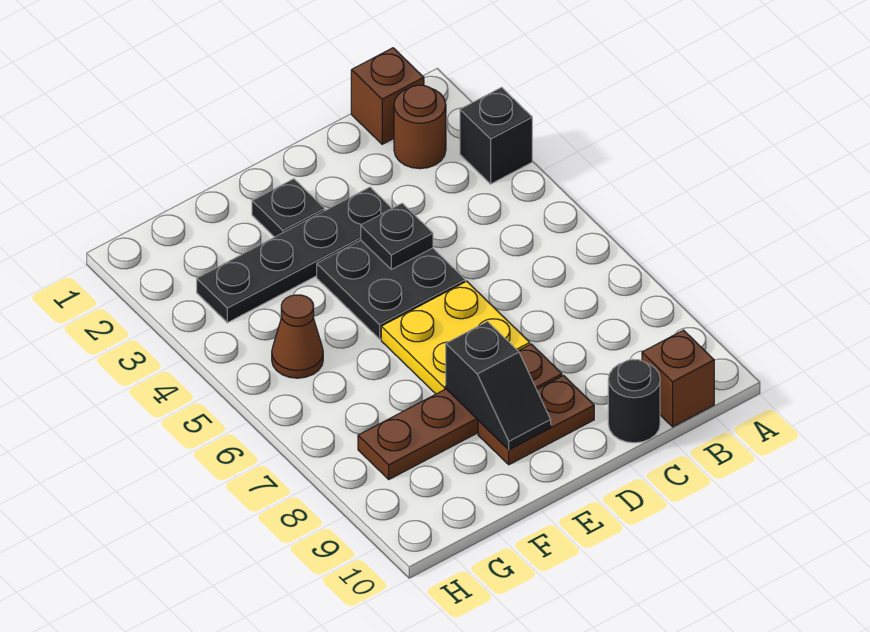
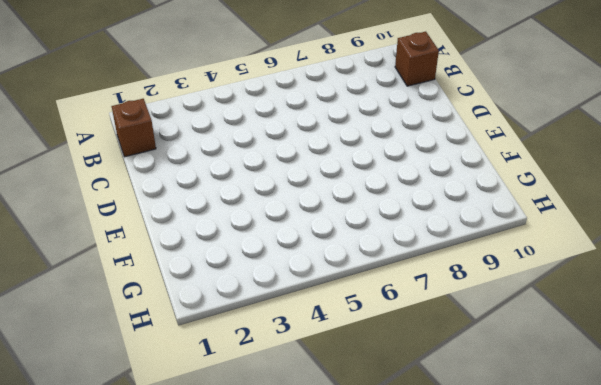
none -> black brick A3 level 1
none -> brown round brick B2 level 1
none -> black round brick C10 level 1

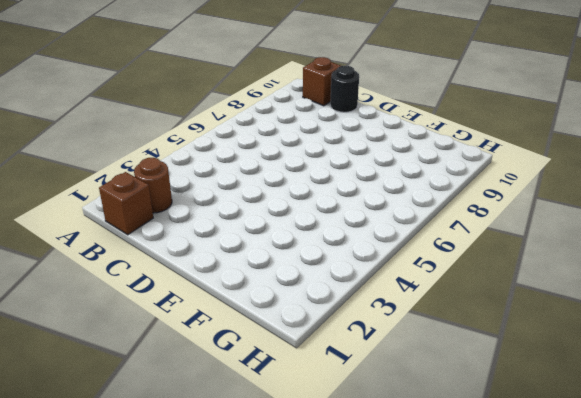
none -> black brick A3 level 1
none -> black plate D3:G3 level 1
none -> black plate D4:E5 level 1

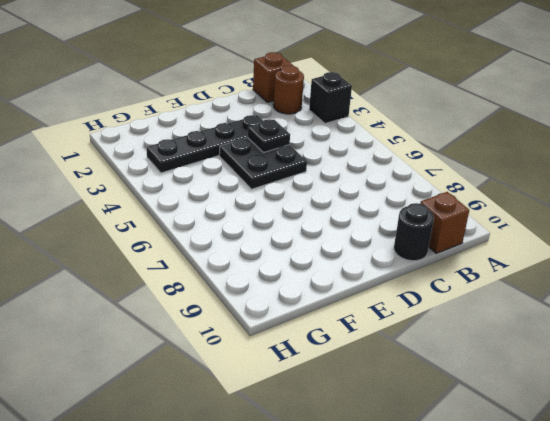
none -> yellow plate D6:E7 level 1
none -> brown plate D8:G8 level 1
none -> brown plate D9:E9 level 1

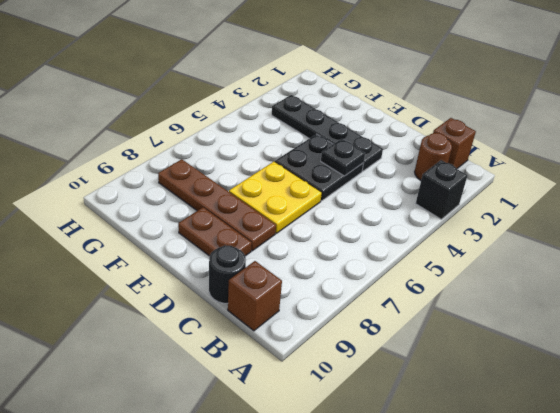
none -> black plate E2 level 1
none -> brown cone G5 level 1
none -> black slope E8:E9 level 2 top 8

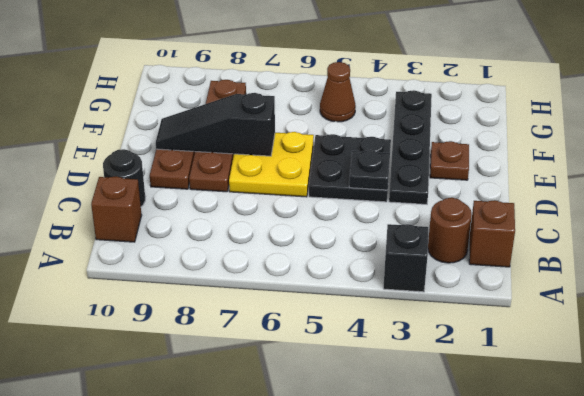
brown plate E2 level 1 -> black plate E2 level 1
black slope E7:E9 level 2 top 7 -> black slope E8:E9 level 2 top 8

